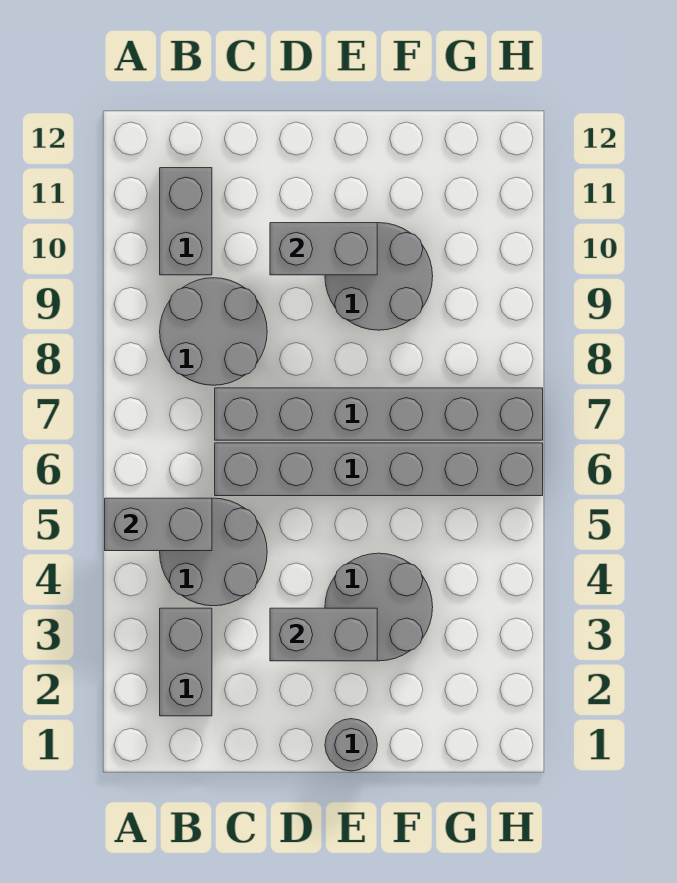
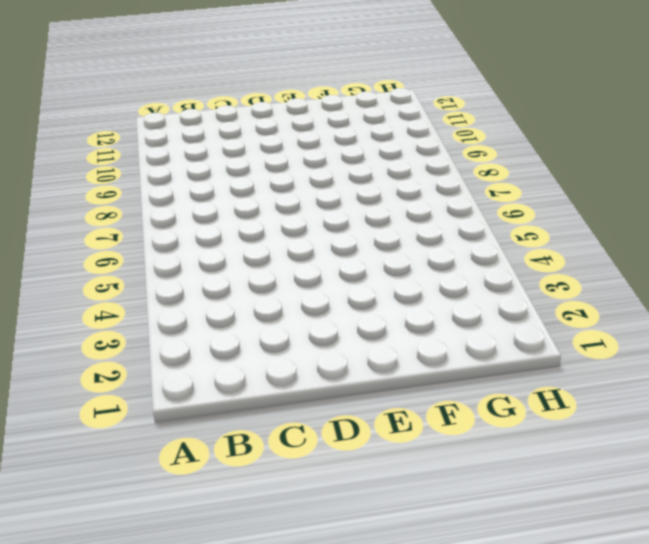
none -> grey brick B2:B3 level 1
none -> grey round brick B4:C5 level 1
none -> grey round brick B8:C9 level 1

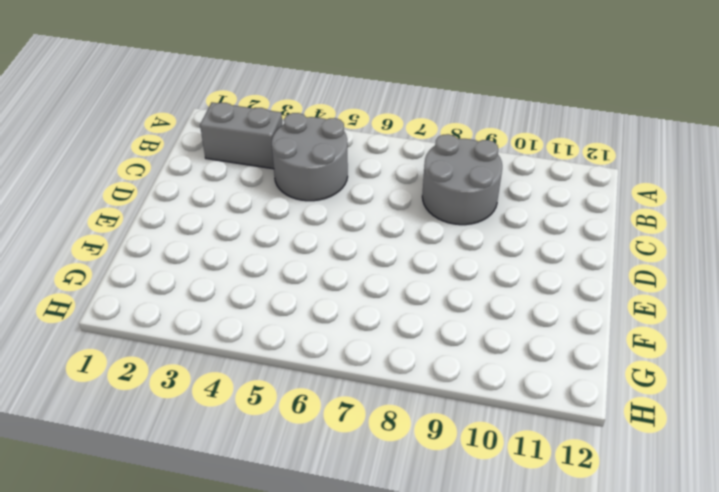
none -> grey brick B10:B11 level 1
none -> grey brick C6:H6 level 1
none -> grey brick C7:H7 level 1

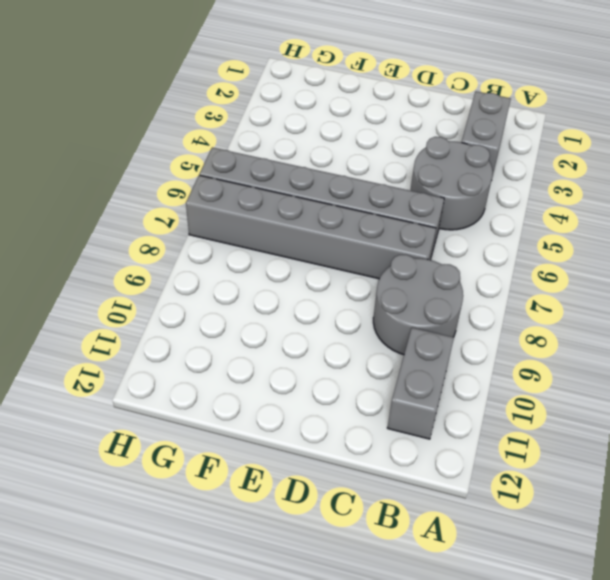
none -> grey round brick E1 level 1
none -> grey round brick E3:F4 level 1
none -> grey round brick E9:F10 level 1

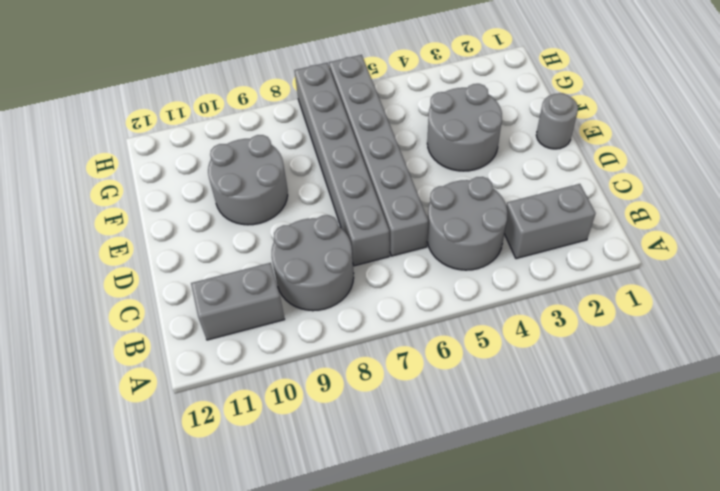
none -> grey brick A5:B5 level 2
none -> grey brick D3:E3 level 2
none -> grey brick D10:E10 level 2

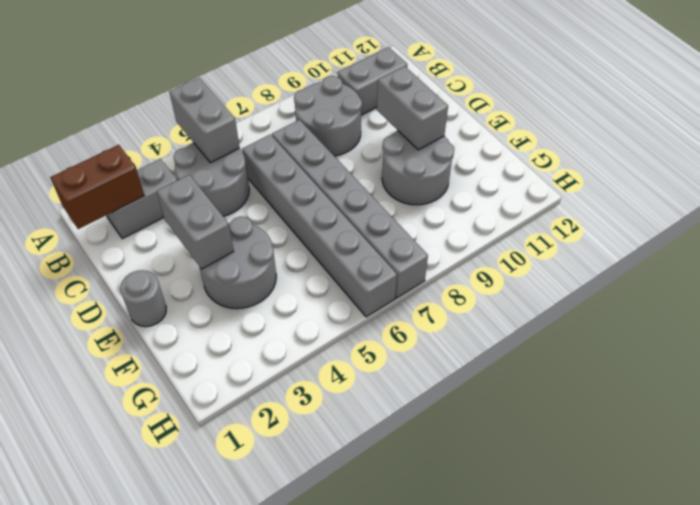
brown brick B1:B2 level 2 -> none

